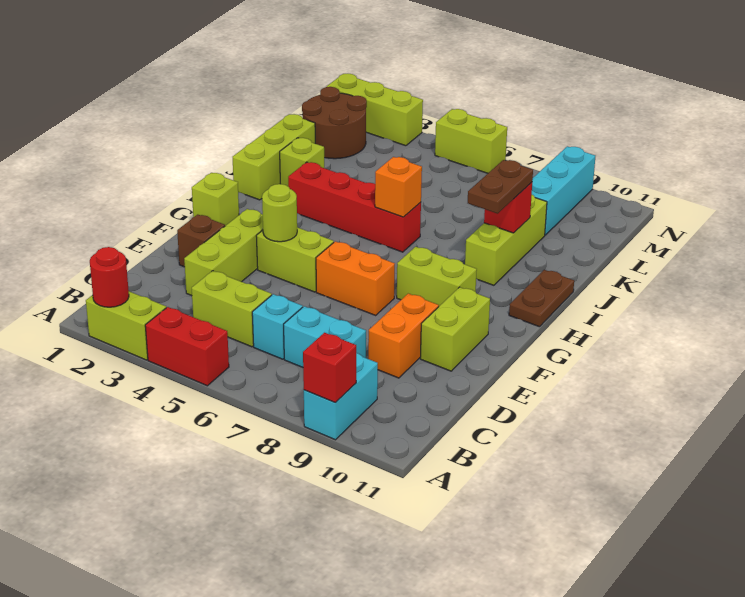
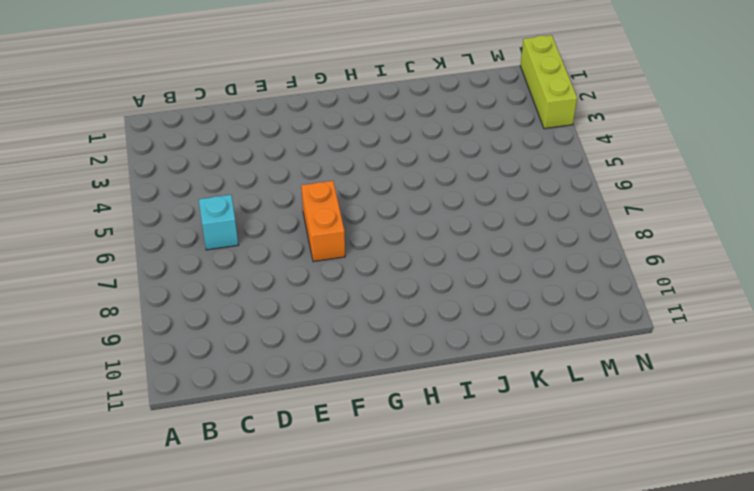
none -> lime brick A2:A3 level 1
none -> red brick A4:A5 level 1
none -> cyan brick A9:B9 level 1

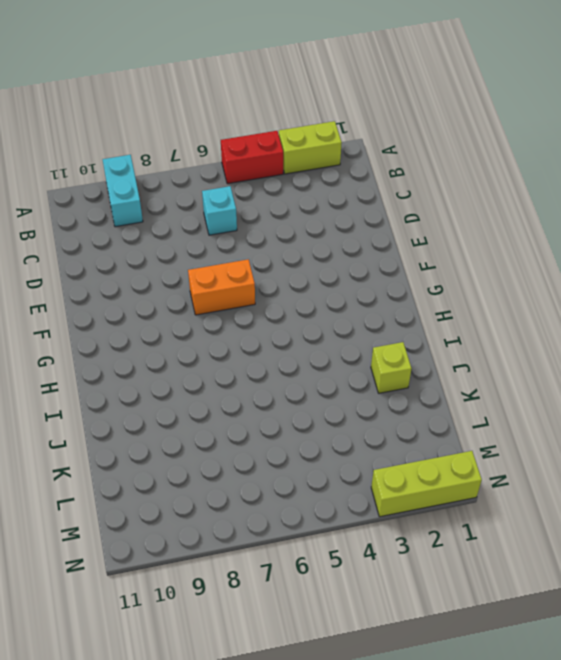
none -> lime brick C4:C5 level 1
none -> cyan brick C7:C8 level 1
none -> lime brick D3:F3 level 1

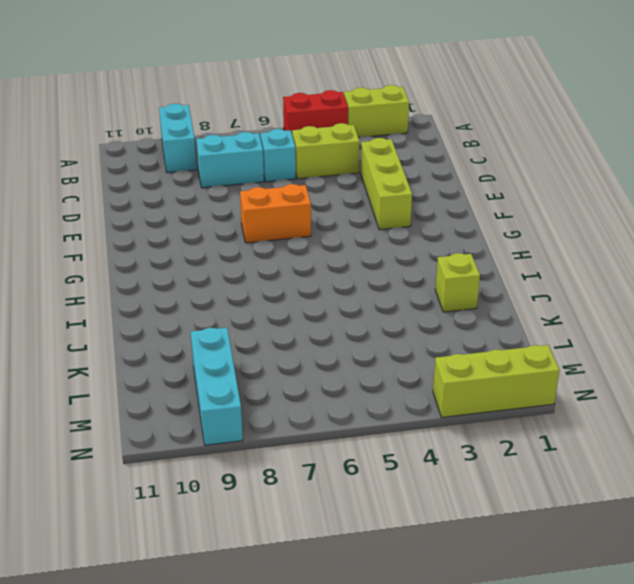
none -> orange brick D9:E9 level 1
none -> brown brick E2 level 1
none -> lime brick E10:F10 level 1

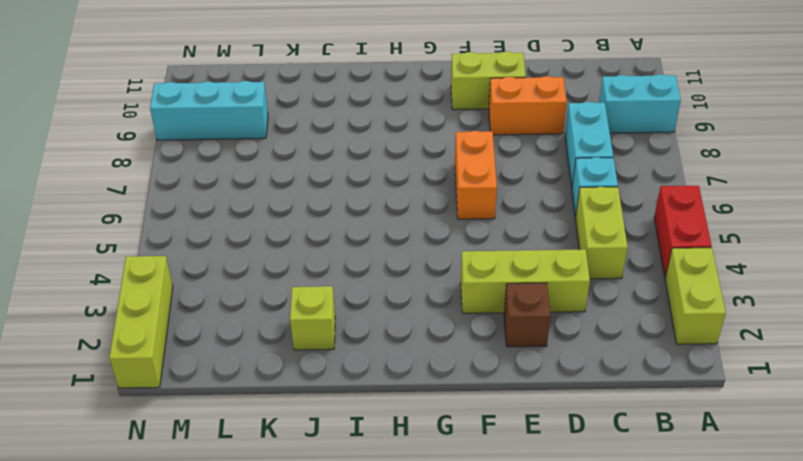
none -> lime brick F4:F5 level 1
none -> lime brick G1 level 1
none -> lime brick G8:G9 level 1

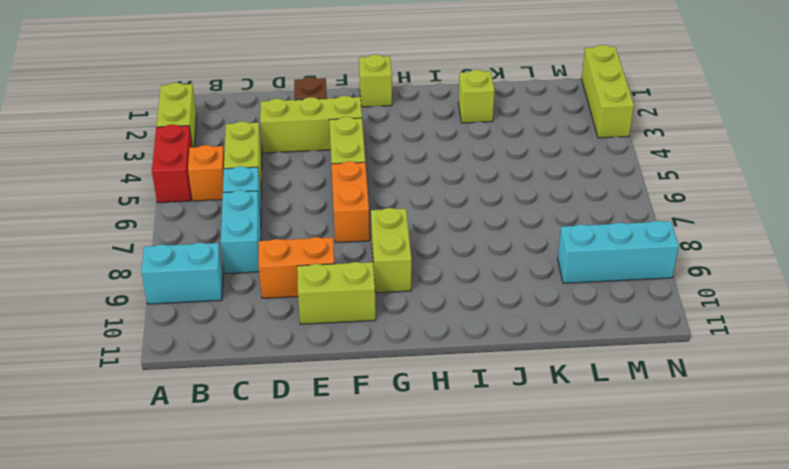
orange brick B5 level 1 -> orange brick I6 level 2
none -> brown plate H11:I11 level 1
none -> lime brick I1:K1 level 1
none -> red brick I3:I6 level 1

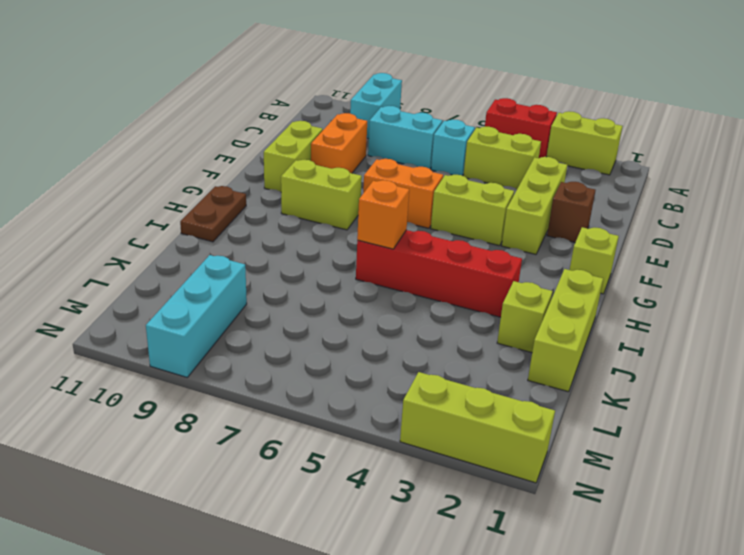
none -> lime brick I9:K9 level 1
none -> brown round brick L1:M2 level 1
none -> lime brick N5:N6 level 1

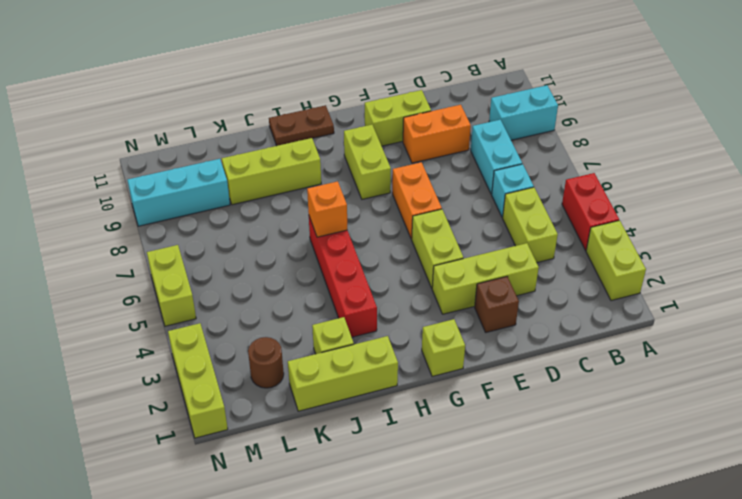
brown round brick L2 level 1 -> brown round brick L1:M2 level 1
none -> red round brick A2 level 2
none -> red brick A9 level 2
none -> lime round brick F4 level 2

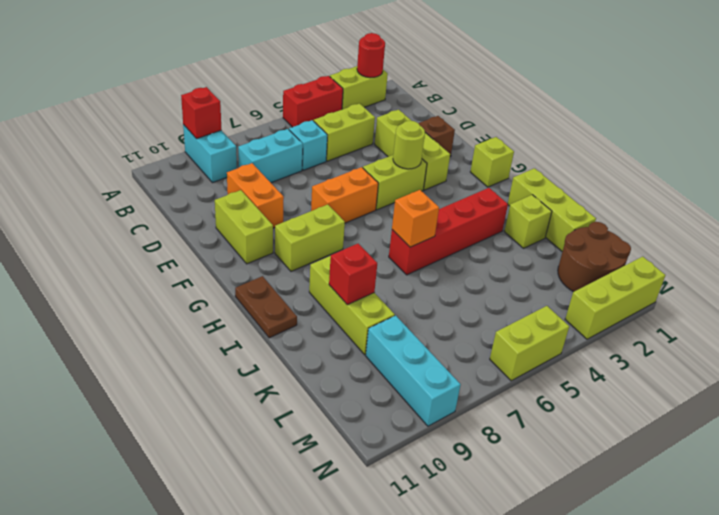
none -> brown plate I9:J9 level 3

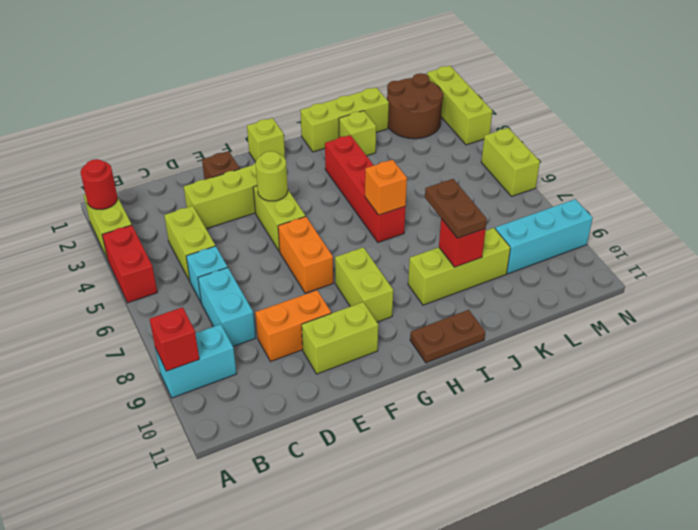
brown plate J8:J9 level 3 -> brown plate I9:J9 level 3

